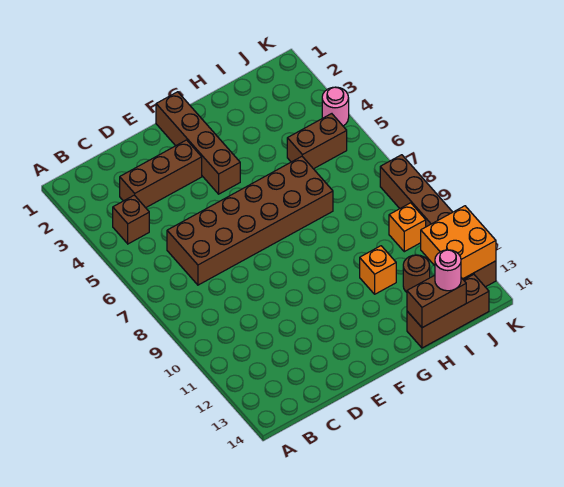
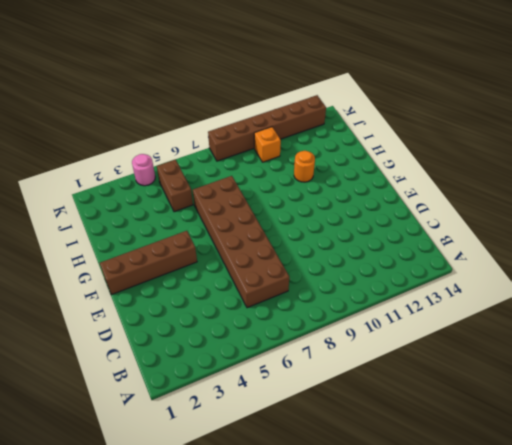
orange round brick H11 level 1 -> orange brick H11 level 1
none -> brown brick B4 level 1
none -> brown brick C3:E3 level 1
none -> brown brick H14:J14 level 1

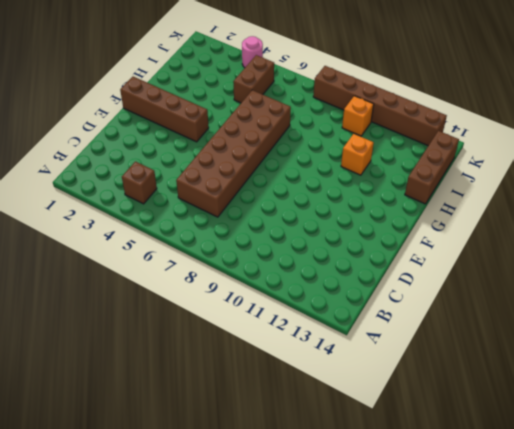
none -> brown brick C3:E3 level 1
none -> brown round brick I12 level 1
none -> brown brick H14:I14 level 2

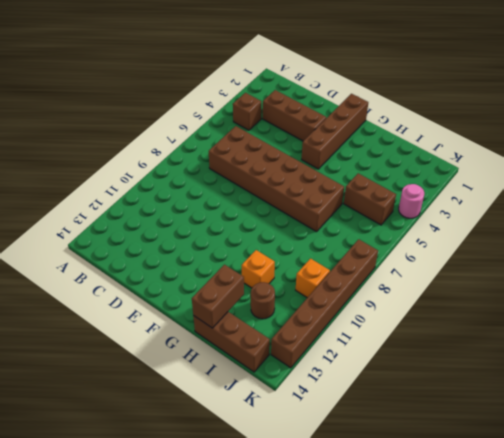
brown brick H13:H14 level 2 -> brown brick H14:I14 level 2
none -> orange brick J12:K13 level 2
none -> pink round brick I14 level 3

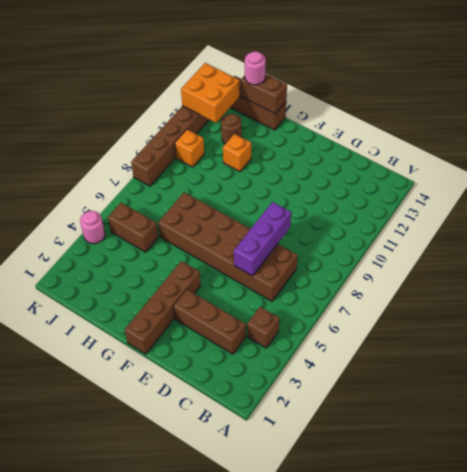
purple brick D6:D8 level 2 -> none

